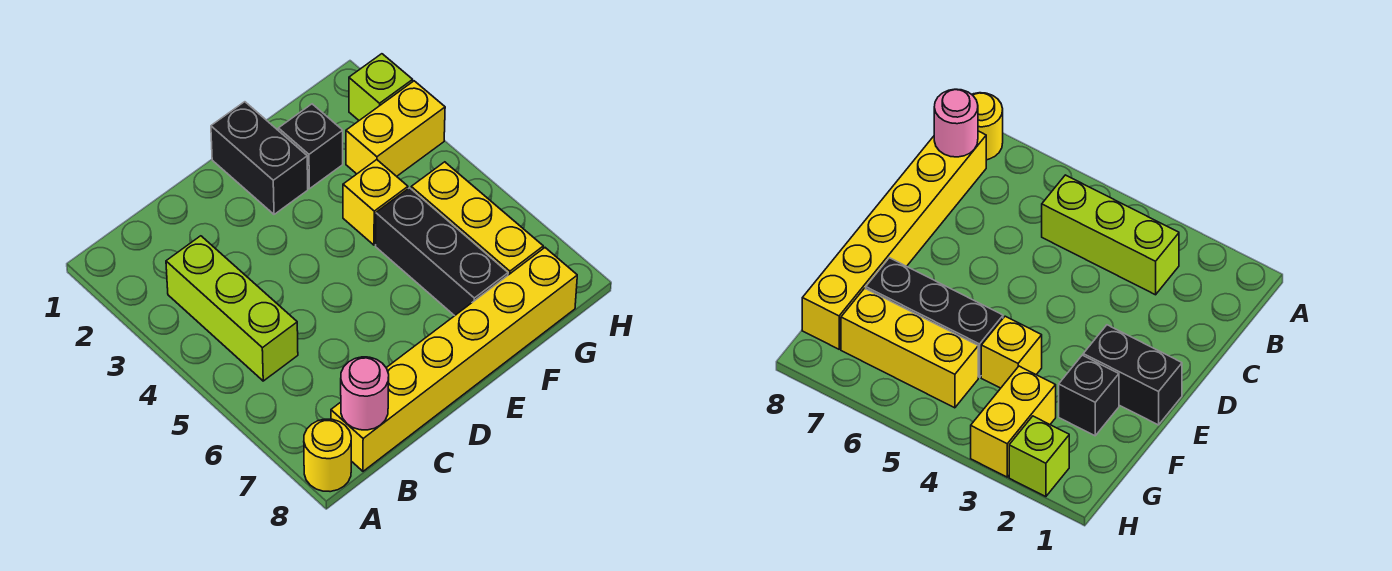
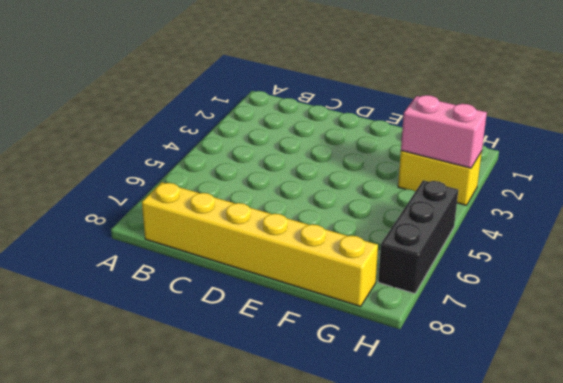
pink brick G3:H3 level 2 -> none
black brick H5:H7 level 1 -> black brick F5:F7 level 1
none -> yellow round brick A8 level 1
none -> lime brick B3:B5 level 1

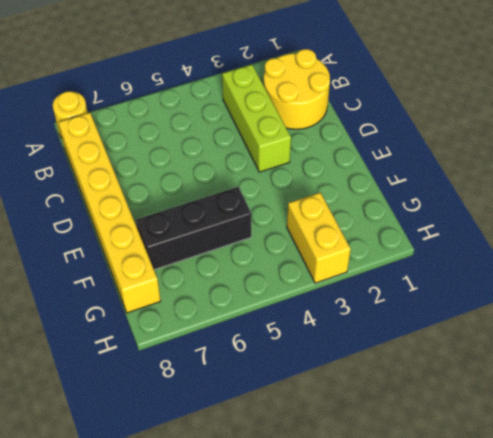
yellow round brick B1:C2 level 1 -> none
lime brick B3:D3 level 1 -> lime brick B3:B5 level 1
none -> black brick E1:E2 level 1
none -> black brick F2 level 1

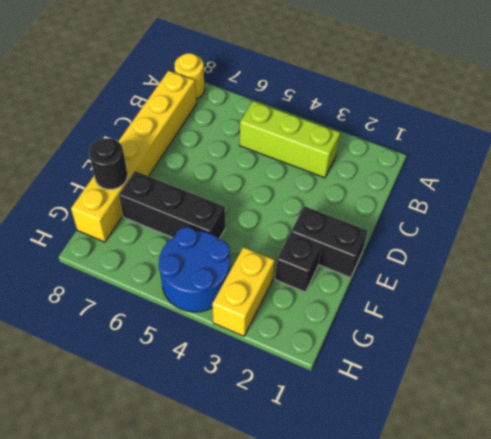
black round brick F8 level 2 -> none
blue round brick G4:H5 level 1 -> yellow brick G5:G7 level 1
none -> yellow brick F4 level 1
none -> lime brick H2 level 1

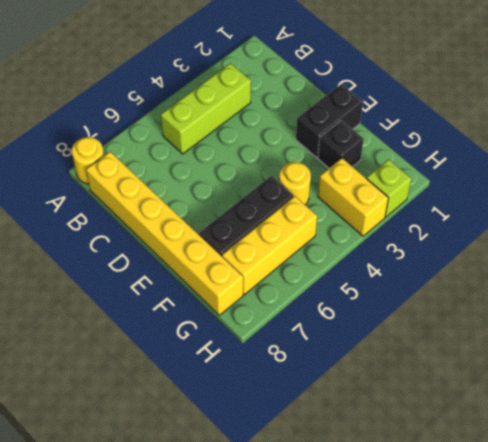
yellow round brick F4 level 1 -> yellow brick F4 level 1
none -> pink round brick B8 level 2

